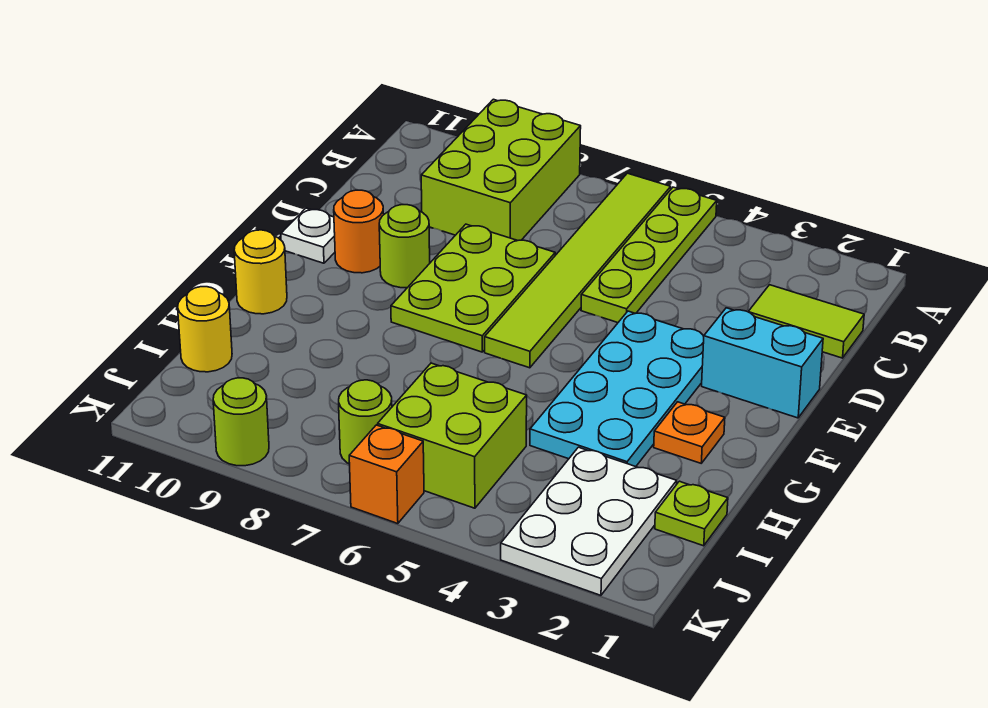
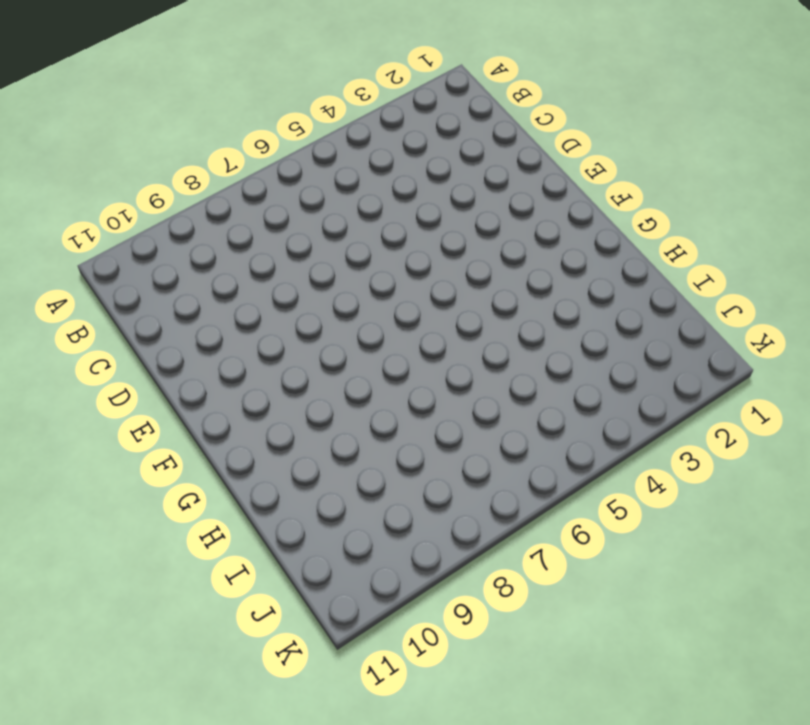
none -> lime plate A5:D5 level 1
none -> lime tile A6:F6 level 1
none -> lime brick A8:C9 level 1

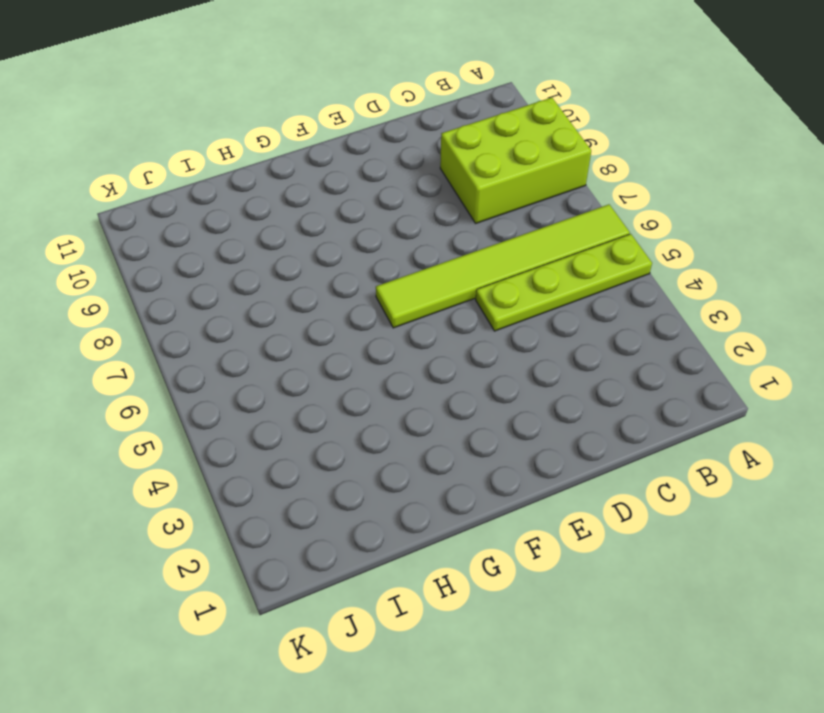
none -> lime tile C1:C2 level 1
none -> lime plate D7:F8 level 1
none -> cyan brick E1:E2 level 1

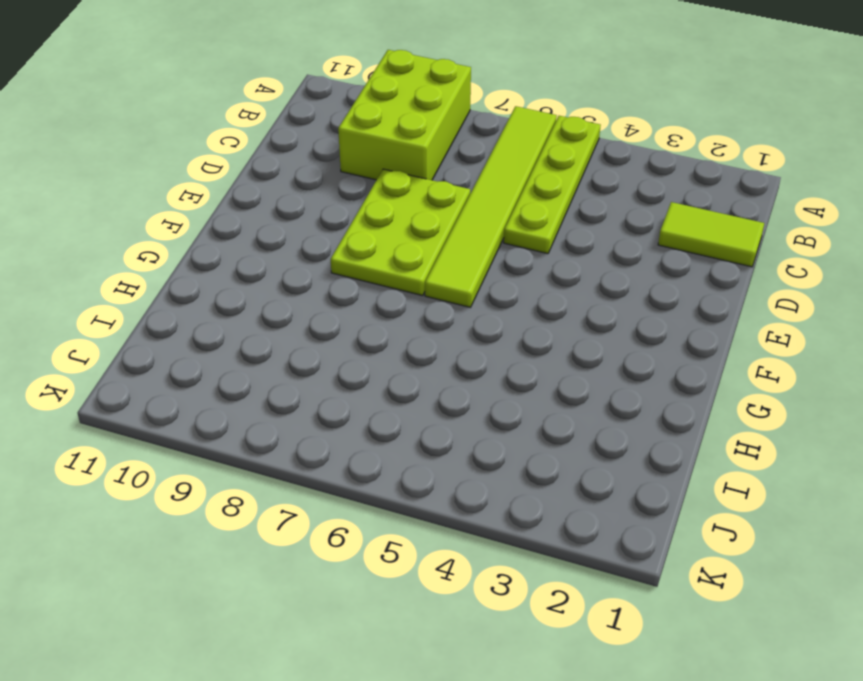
none -> cyan brick E1:E2 level 1
none -> cyan plate E3:H4 level 1
none -> lime round brick E9 level 1

